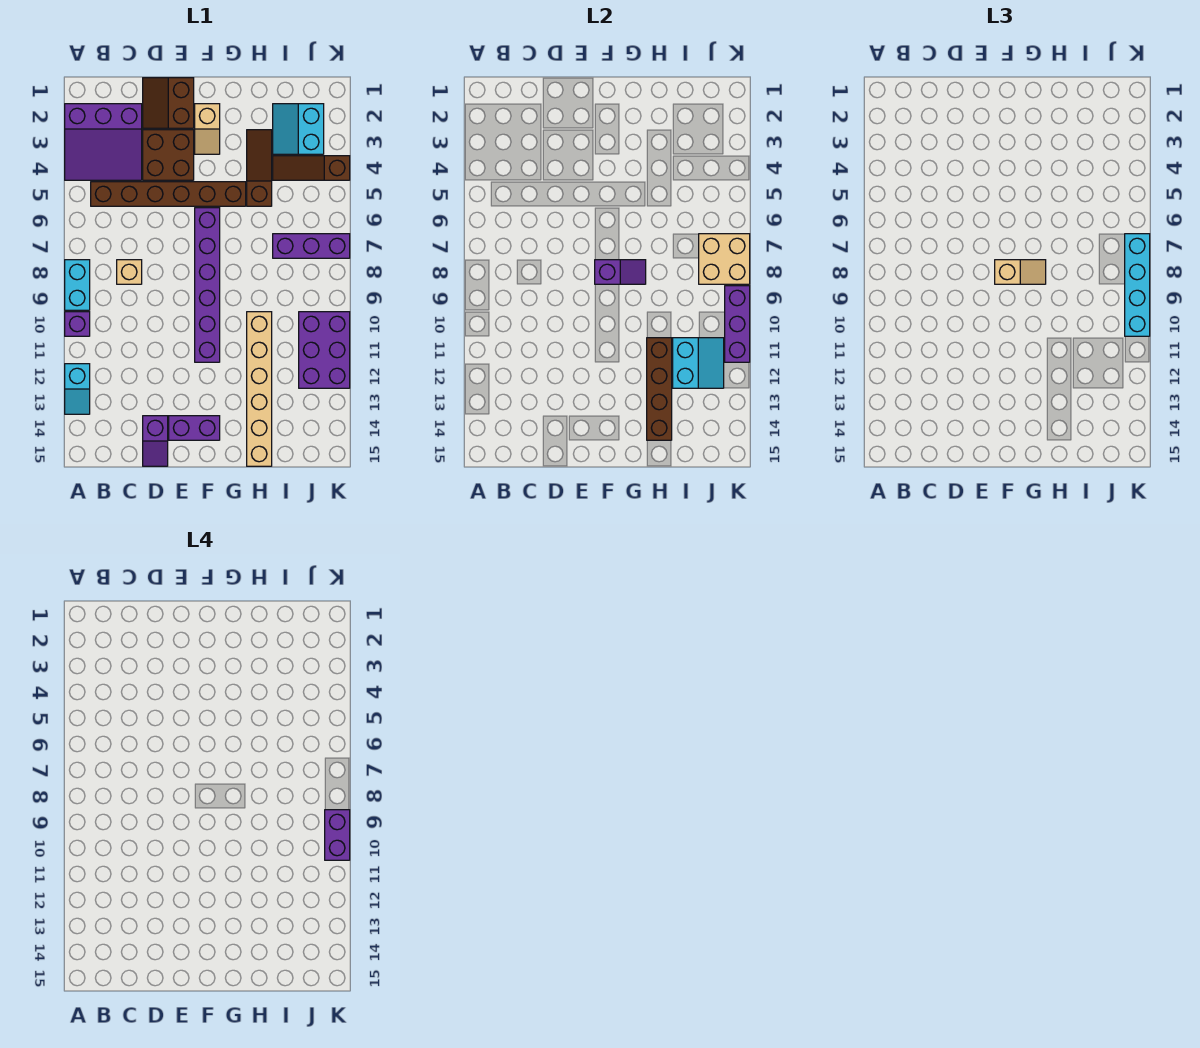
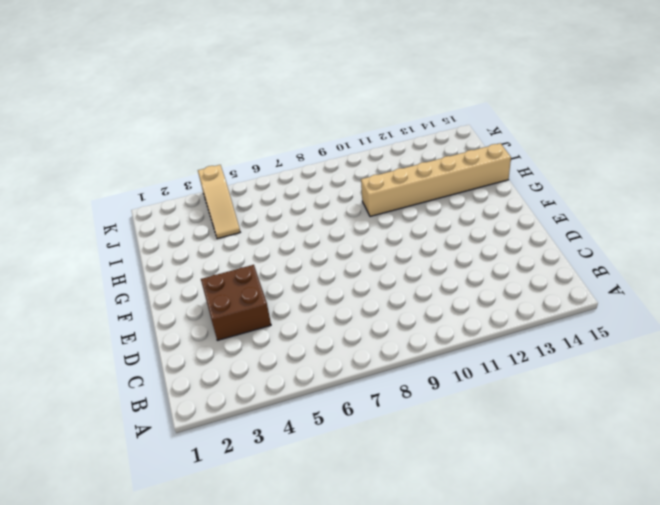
tan slope I4:K4 level 1 top K -> brown slope I4:K4 level 1 top K
none -> purple slope A2:C4 level 1 top 2
none -> cyan brick A8:A9 level 1
none -> purple brick A10 level 1

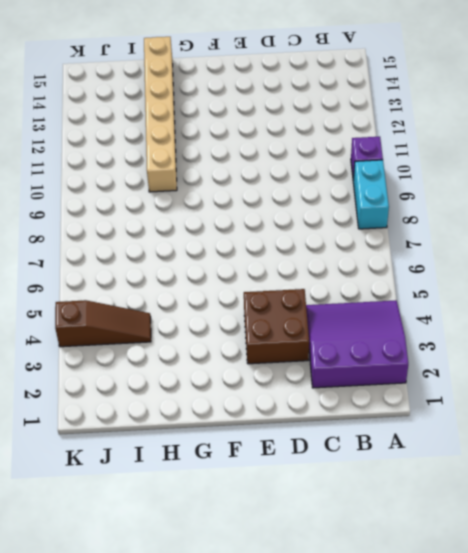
none -> cyan slope A12:A13 level 1 top 12
none -> brown brick B5:G5 level 1
none -> tan brick C8 level 1

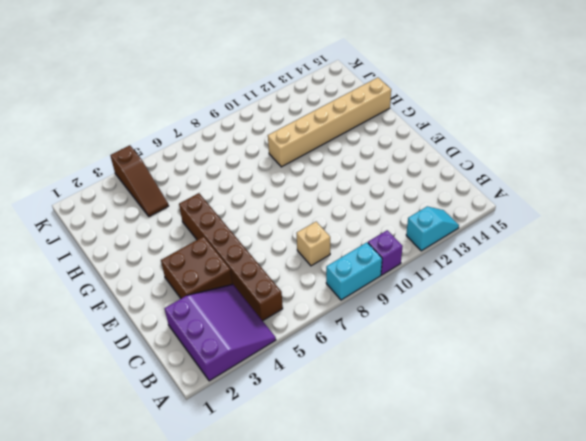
none -> brown slope D1:E2 level 1 top E
none -> purple slope D14:D15 level 1 top 14
none -> purple brick E14:F14 level 1

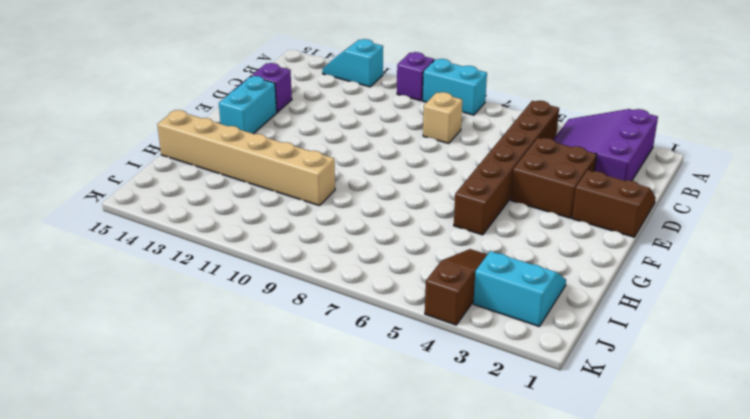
cyan brick E14:F14 level 1 -> purple brick E14:F14 level 1
none -> tan slope F2:F3 level 1 top 2
none -> purple brick F6:F11 level 1
none -> brown slope H3:H5 level 1 top 5

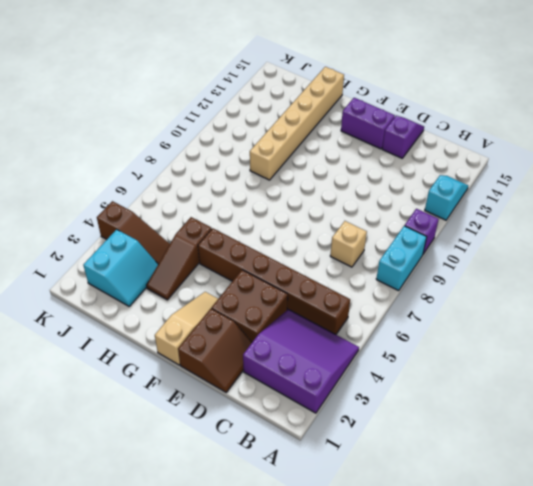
tan slope F1:F3 level 1 top 1 -> tan slope F2:F3 level 1 top 2
none -> purple brick F6:F11 level 1
none -> purple brick I7:K7 level 1
none -> purple brick J10:K12 level 1

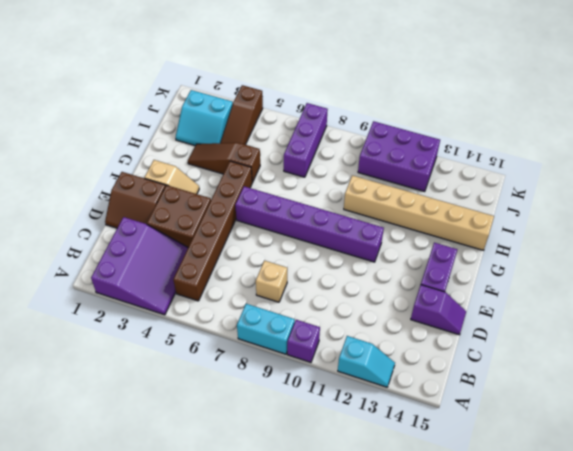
none -> purple slope F8:G8 level 2 top F
none -> brown brick H11:H14 level 2
none -> cyan slope I11:J12 level 2 top I

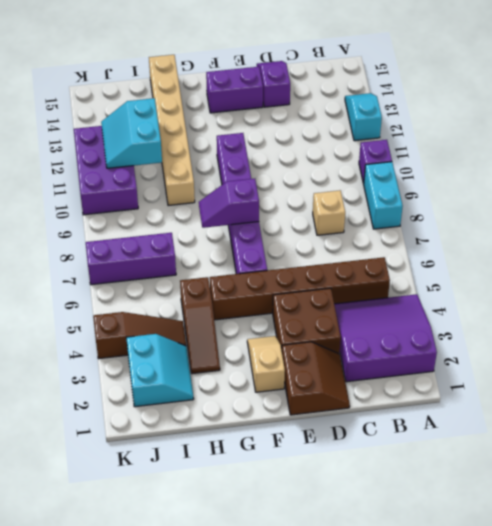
none -> brown brick H11:H14 level 2
none -> tan brick J7:K8 level 2
none -> purple brick K9:K11 level 2

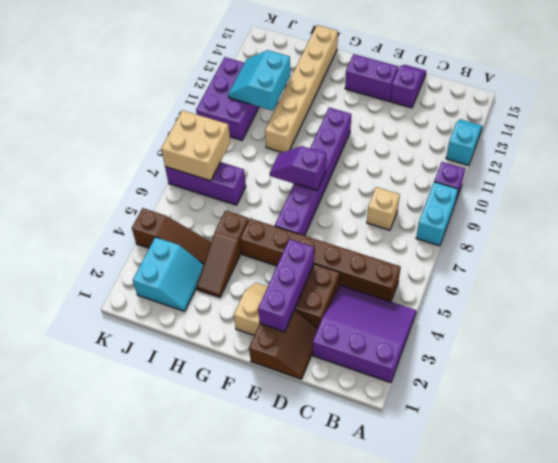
purple brick E2:E4 level 2 -> purple brick K9:K11 level 2
none -> brown brick H11:H14 level 2
none -> tan slope F8:G8 level 3 top F
none -> cyan brick K7:K10 level 3

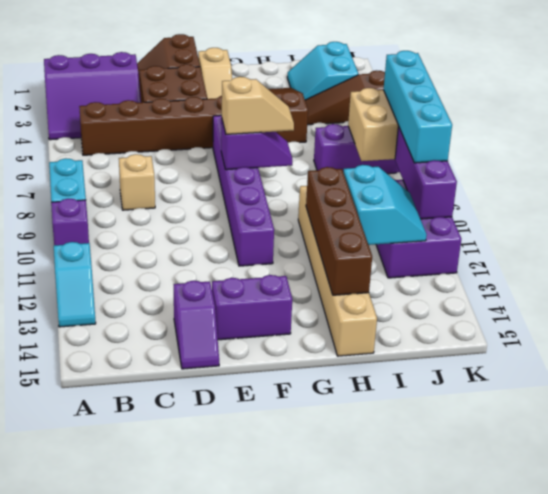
none -> purple brick K9:K10 level 4

